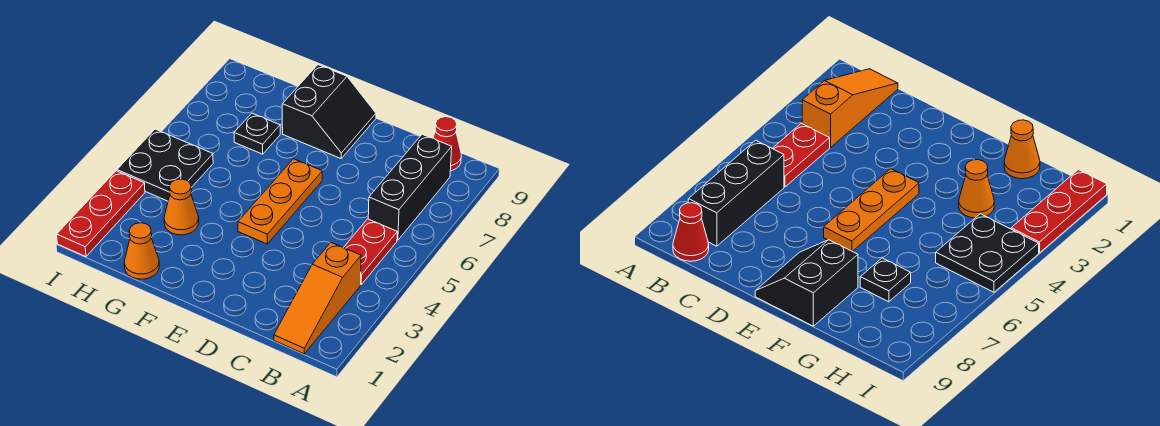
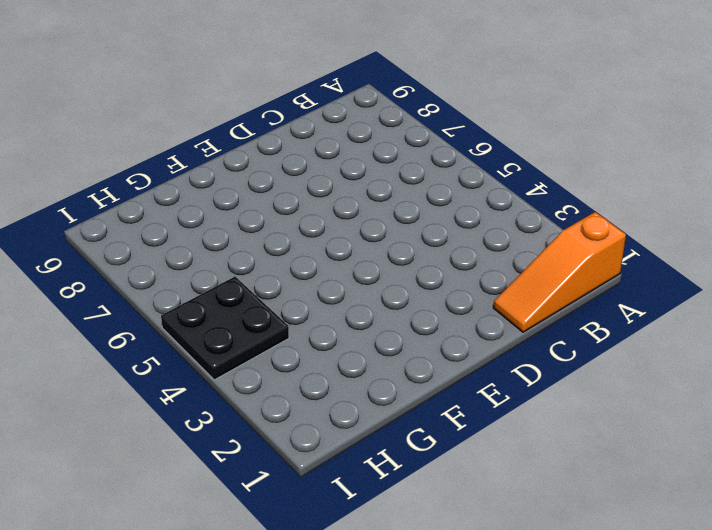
orange slope A1:C1 level 1 top A -> orange slope B1:B3 level 1 top 3
none -> red plate B4:B5 level 1
none -> black brick B6:B8 level 1

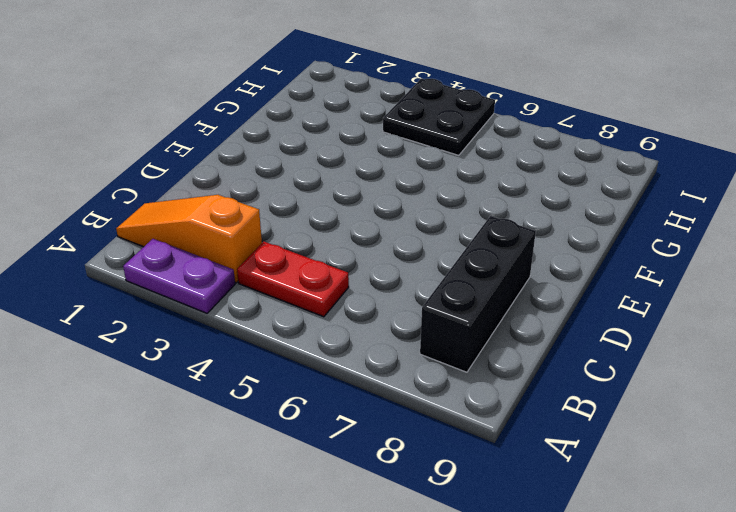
purple plate A2:A3 level 1 -> none
black brick B8:D8 level 1 -> black brick B6:B8 level 1
none -> red cone B9 level 1
none -> orange plate E4:E6 level 1

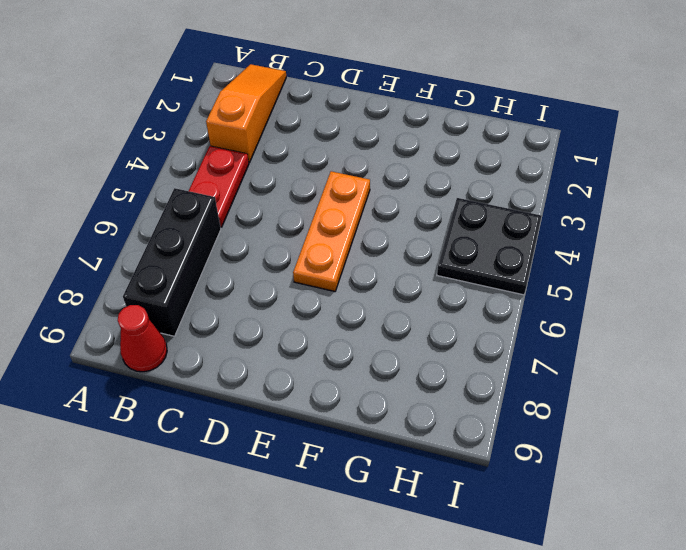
none -> black slope E8:F9 level 1 top F
none -> orange cone G1 level 1

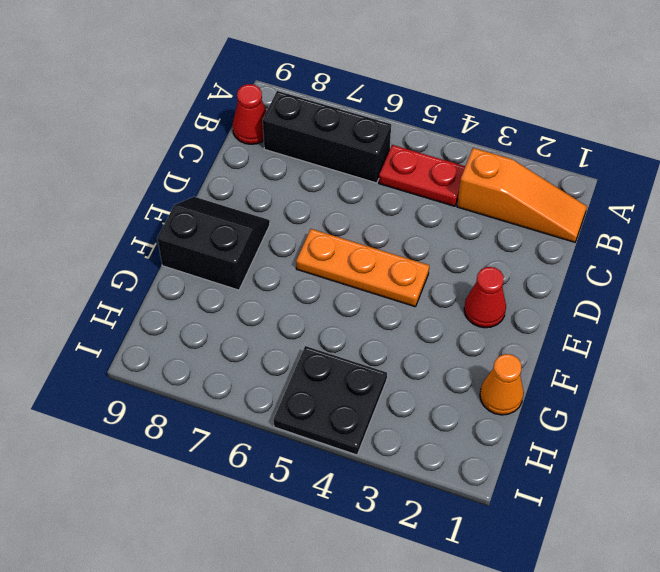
red cone E2 level 1 -> none
none -> orange cone G3 level 1
none -> black plate G7 level 1

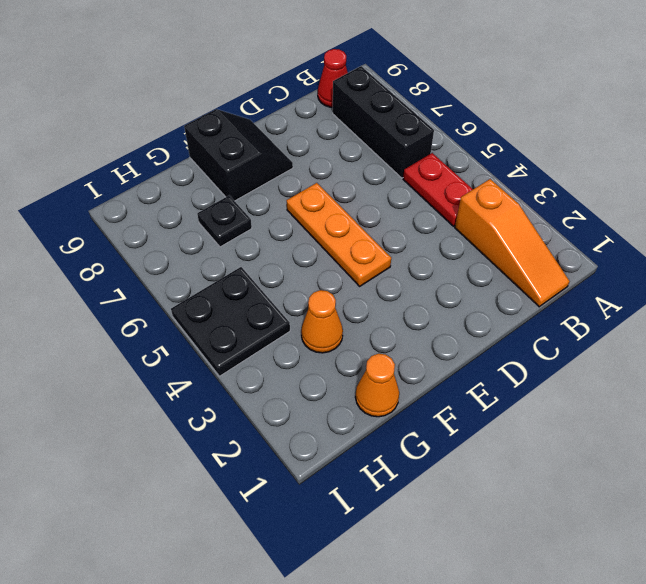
none -> red plate I1:I3 level 1

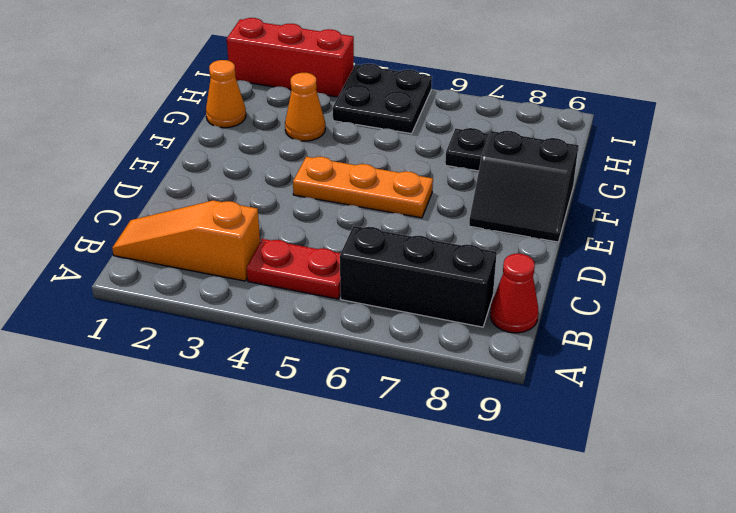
red brick I1:I3 level 1 -> red plate I1:I3 level 1

